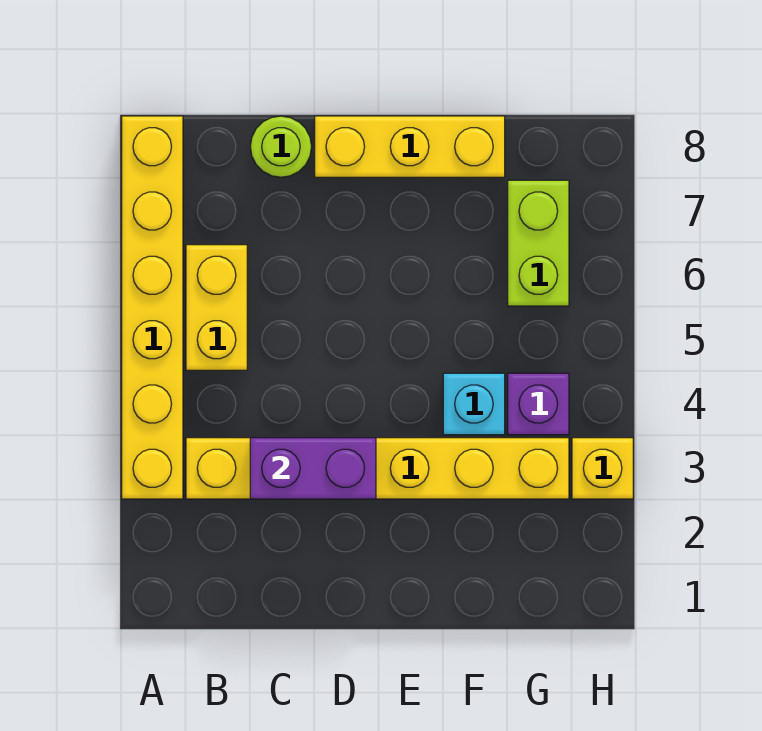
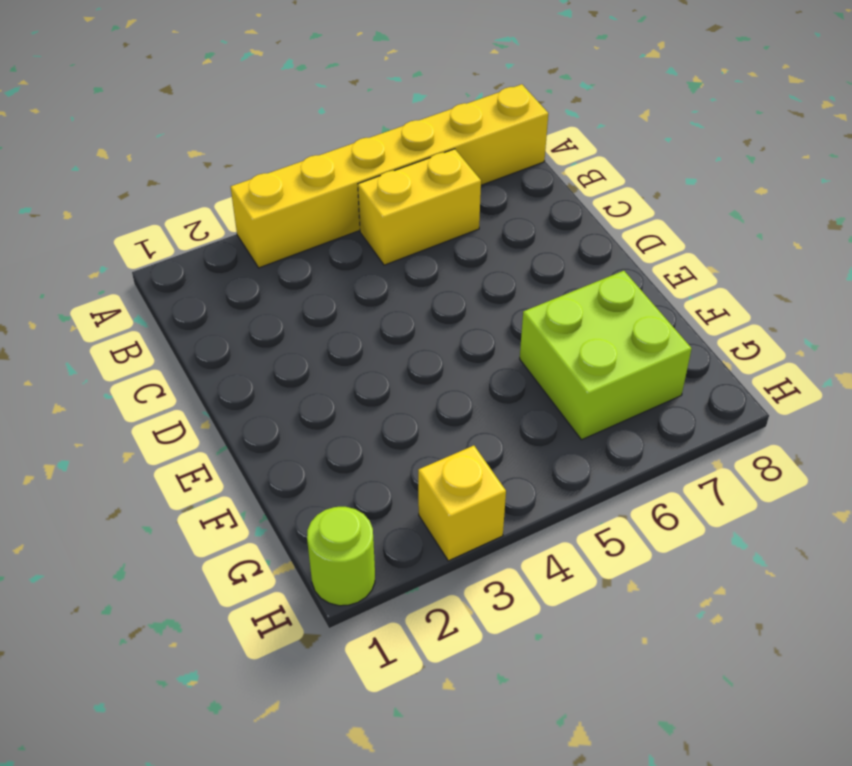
lime brick F6:G7 level 1 -> lime brick G6:G7 level 1
lime round brick H1 level 1 -> lime round brick C8 level 1
none -> yellow brick B3:G3 level 1
none -> yellow brick D8:F8 level 1

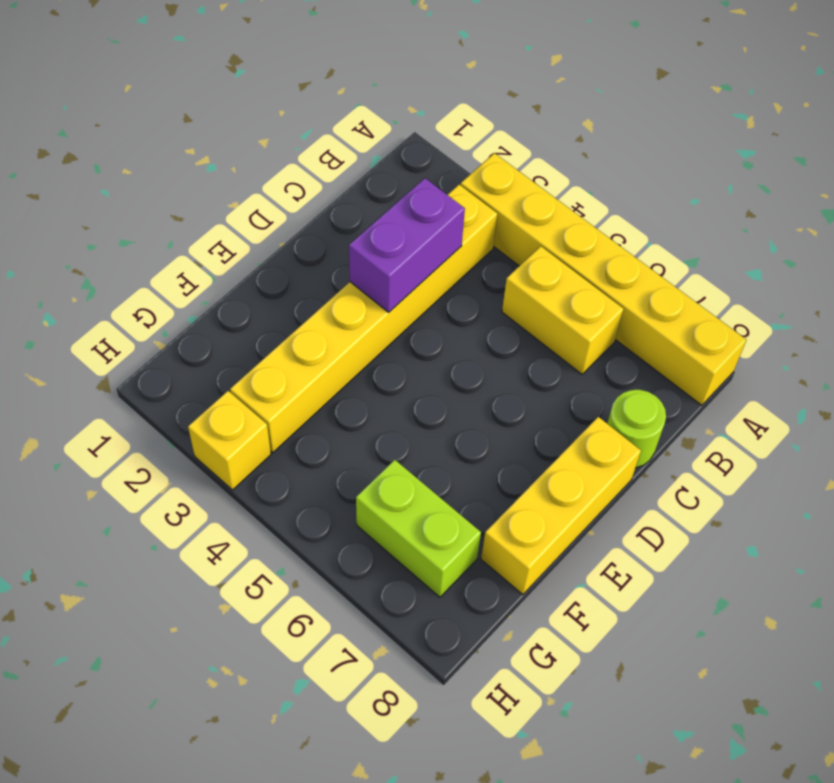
none -> cyan brick F4 level 1
none -> purple brick G4 level 1

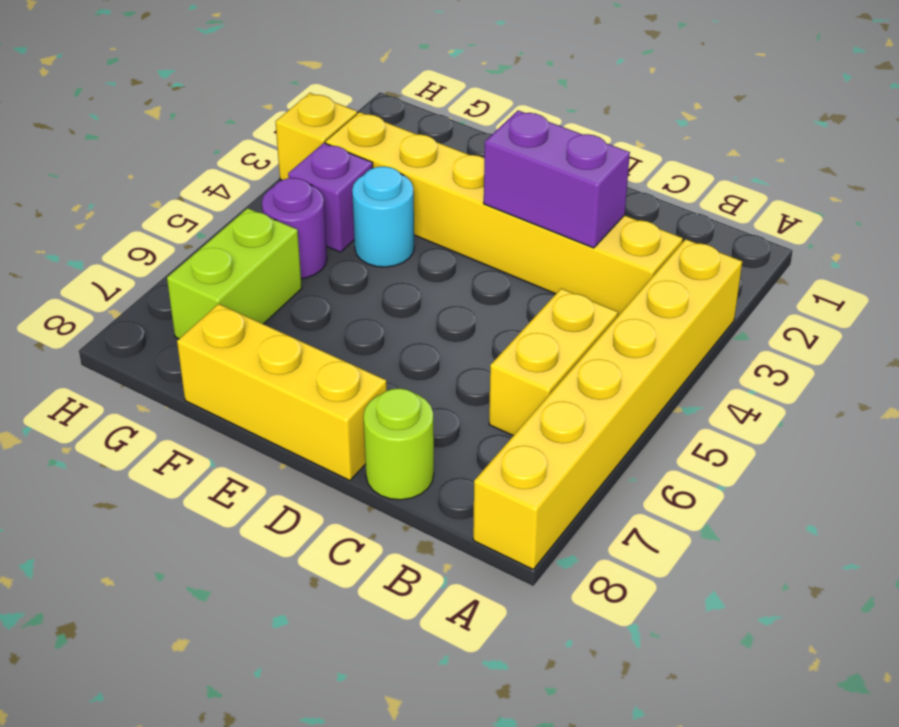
cyan round brick F4 level 1 -> cyan brick F4 level 1
purple round brick G5 level 1 -> none

